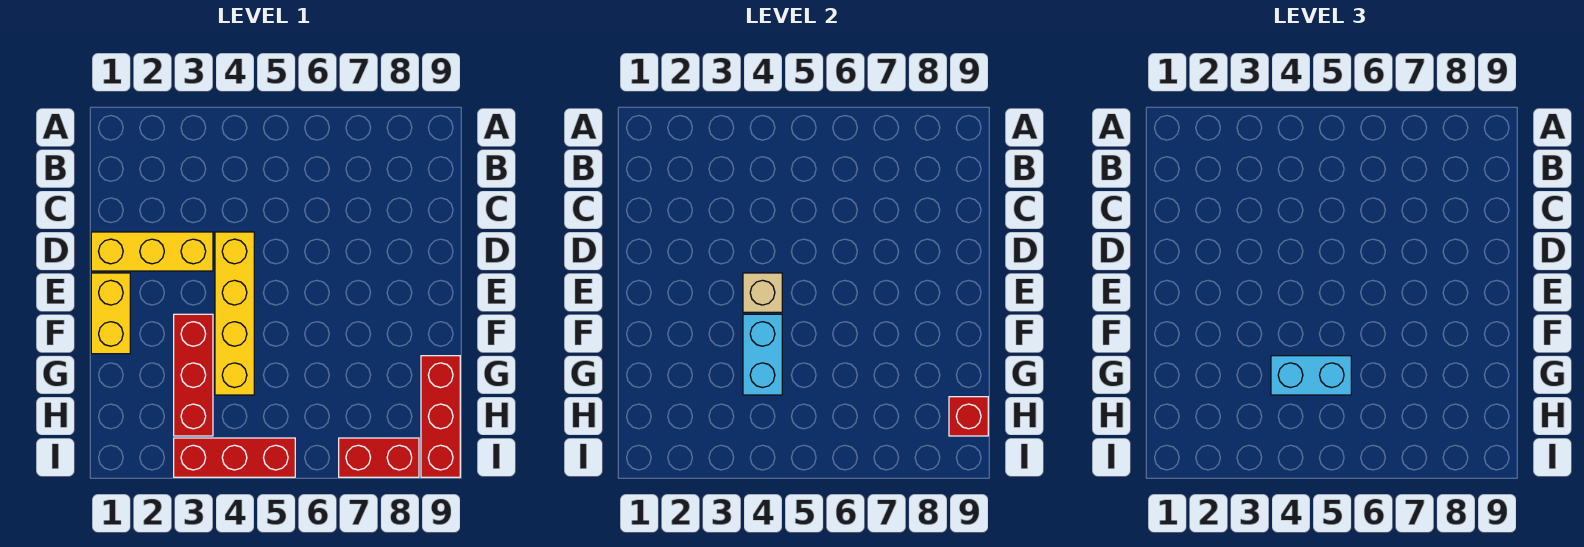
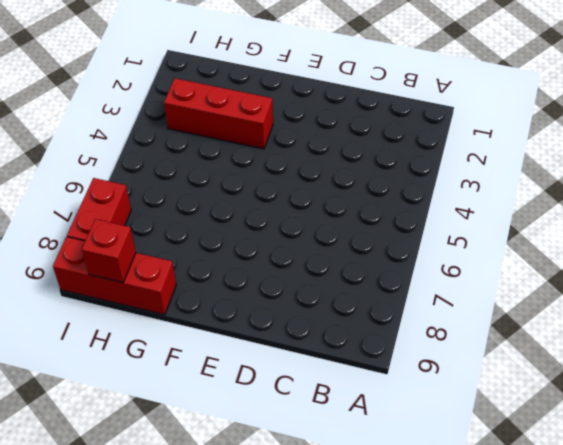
none -> yellow brick D1:D3 level 1
none -> yellow brick D4:G4 level 1

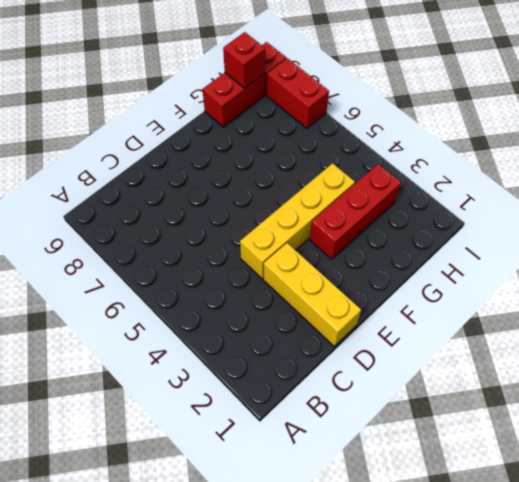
none -> yellow brick E1:F1 level 1
none -> red brick I3:I5 level 1

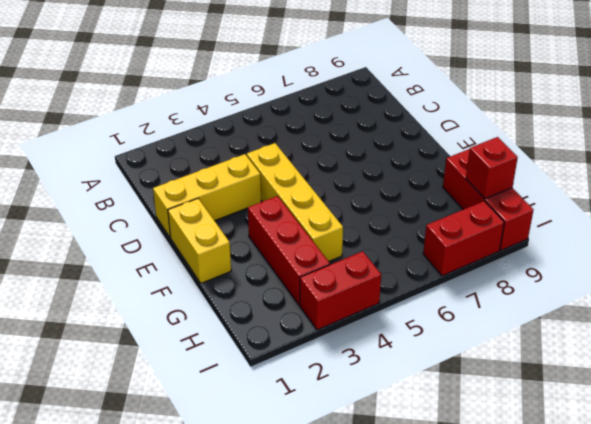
red brick I3:I4 level 1 -> red brick I3:I5 level 1
none -> tan brick E4 level 2
none -> cyan brick F4:G4 level 2

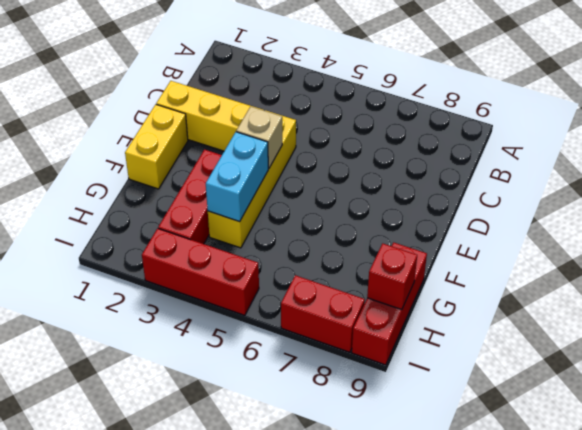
none -> cyan brick G4:G5 level 3

